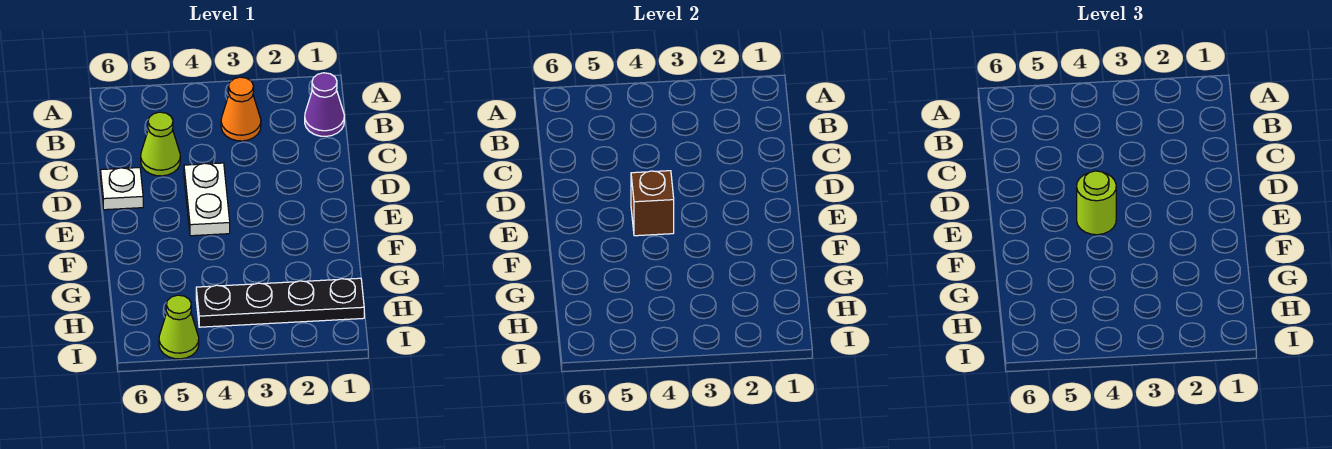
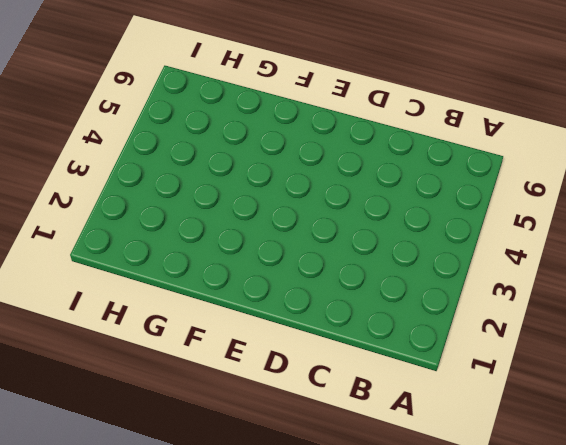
none -> purple cone B1 level 1
none -> orange cone B3 level 1

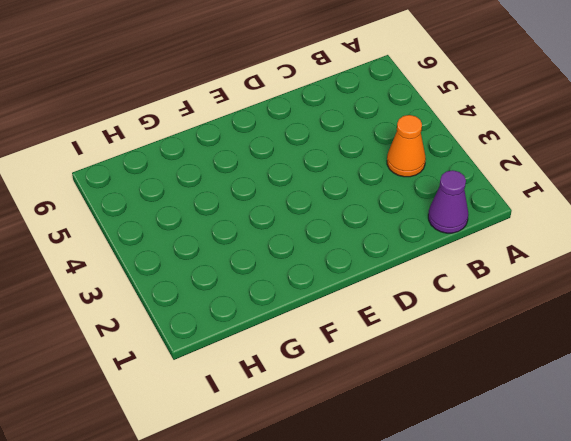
none -> lime cone C5 level 1
none -> white plate D4:E4 level 1

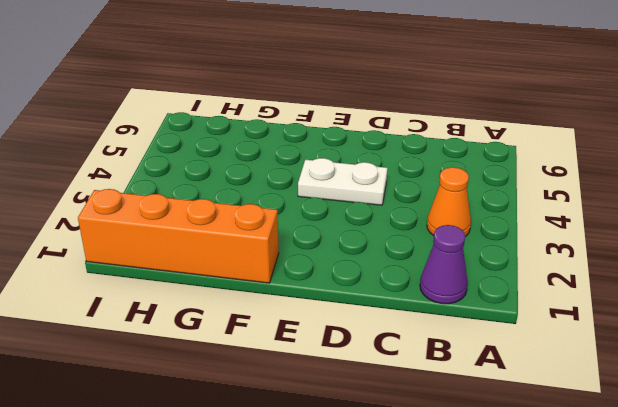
orange brick F1:I1 level 1 -> black plate H1:H4 level 1
none -> lime cone C5 level 1
none -> white plate D6 level 1

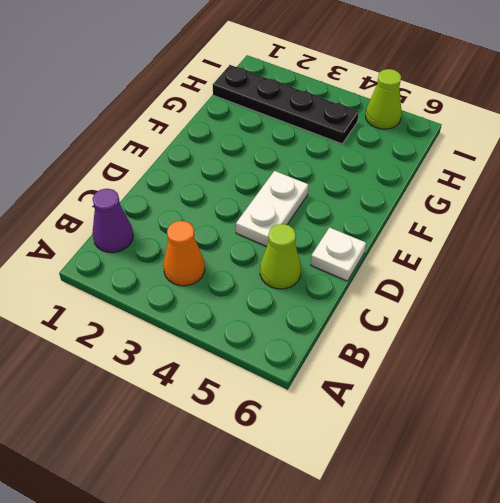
none -> brown brick E4 level 2
none -> lime round brick E4 level 3

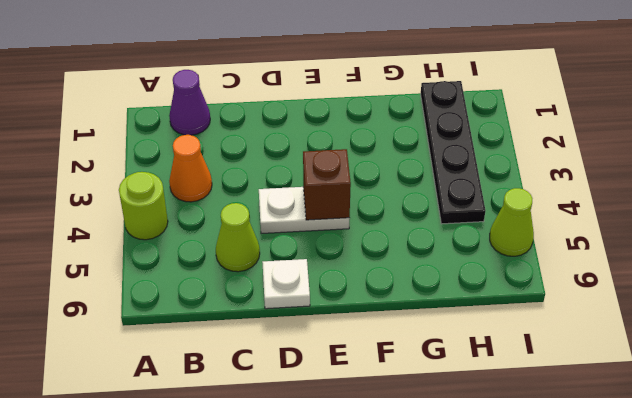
lime round brick A4 level 1 -> lime round brick E4 level 3

